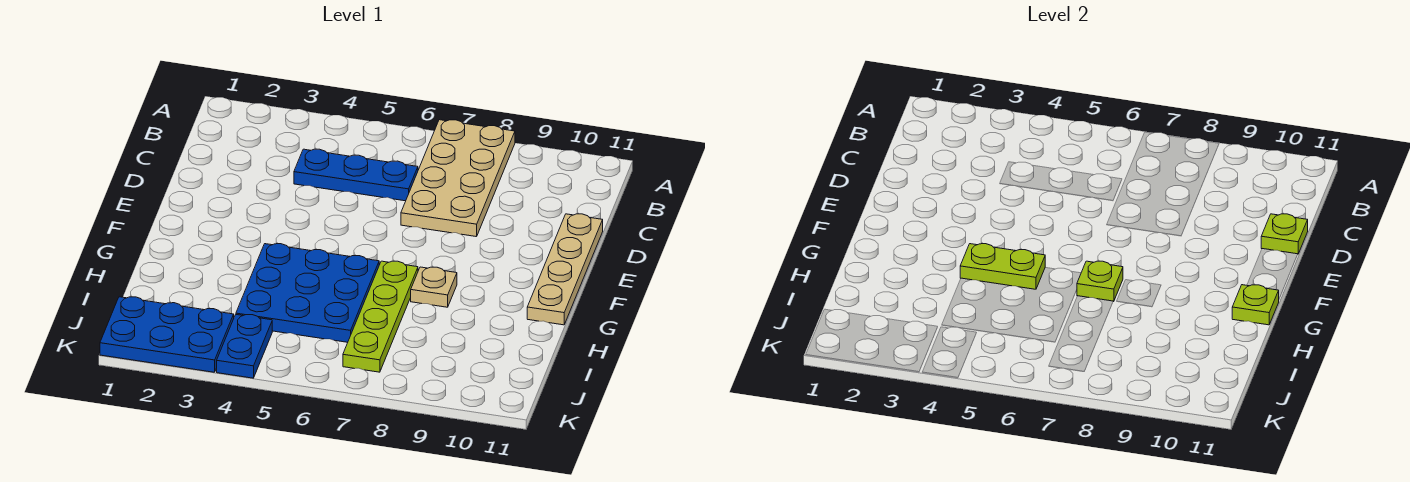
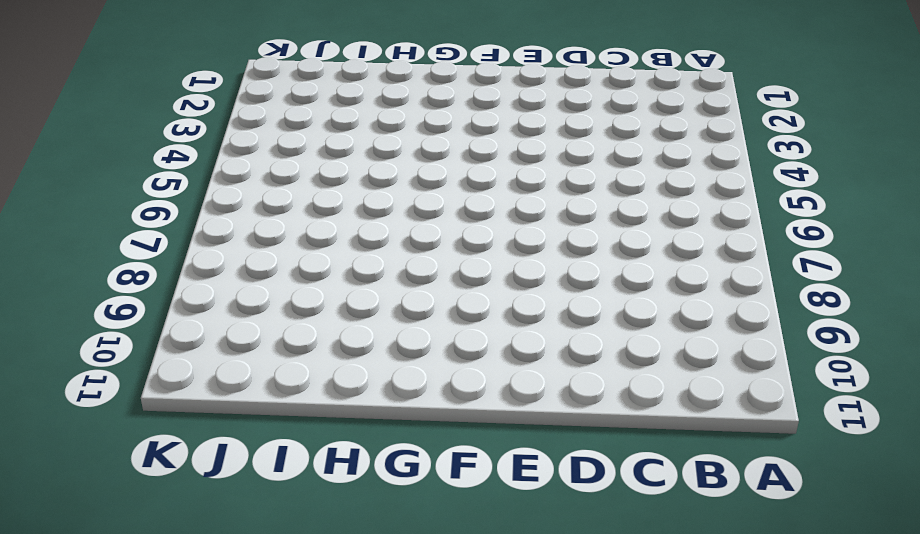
none -> tan plate A7:D8 level 1
none -> blue plate C4:C6 level 1
none -> tan plate D11:G11 level 1

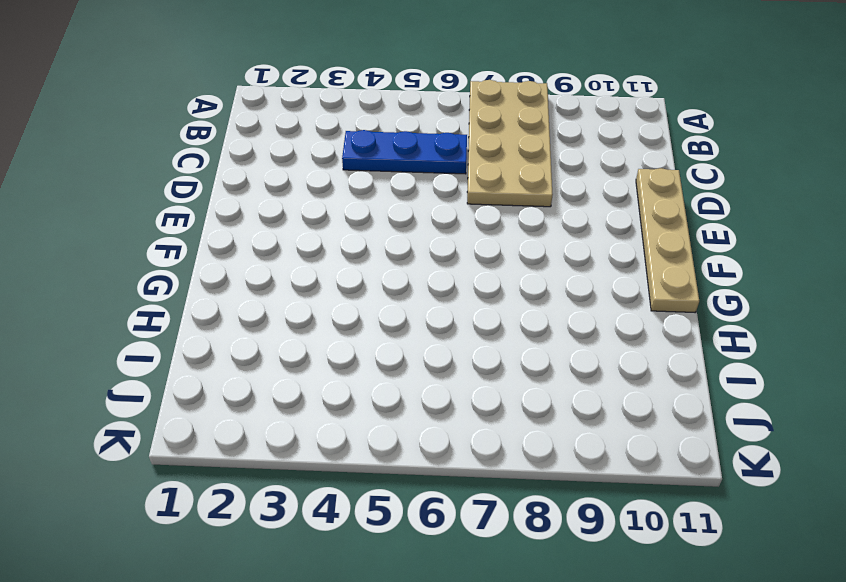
none -> blue plate G4:I6 level 1
none -> lime plate G7:J7 level 1
none -> tan plate G8 level 1

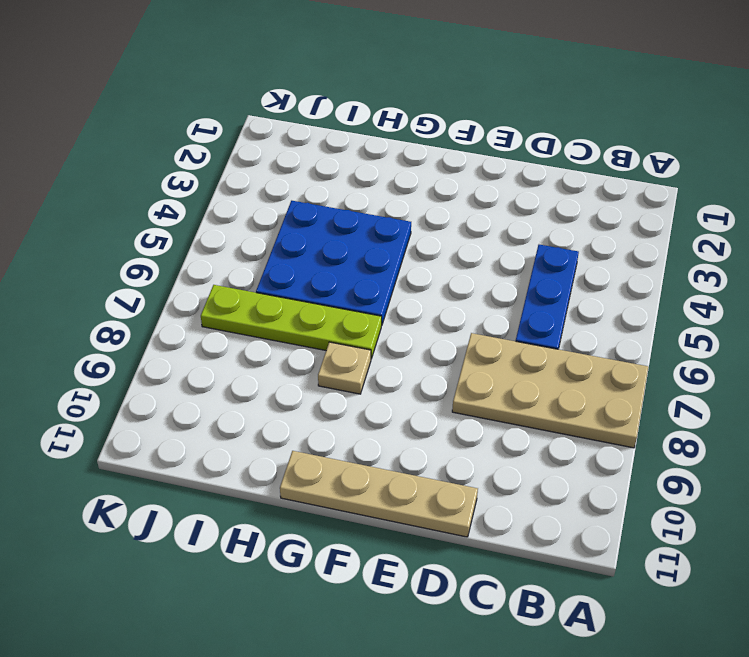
none -> blue plate J1:K3 level 1
none -> blue plate J4:K4 level 1
none -> lime plate D11 level 2

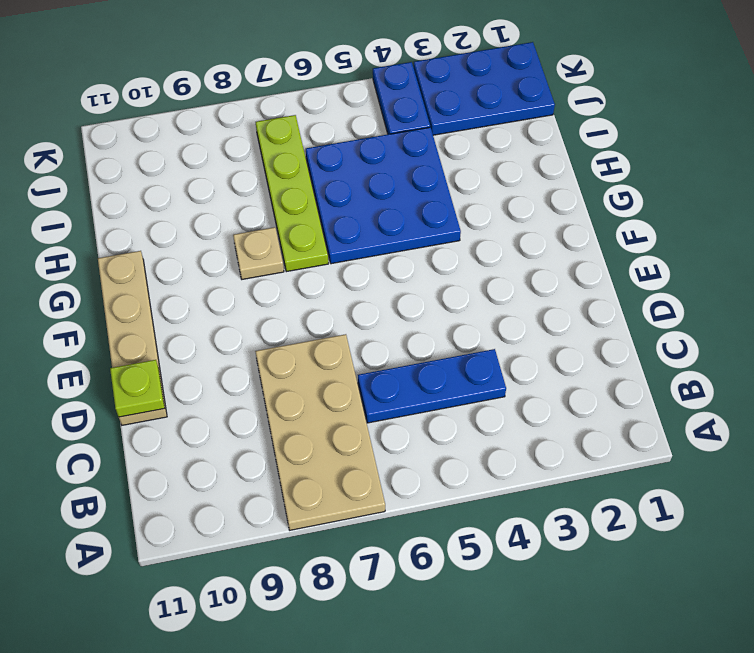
none -> lime plate G4:G5 level 2
none -> lime plate G7 level 2
none -> lime plate G11 level 2

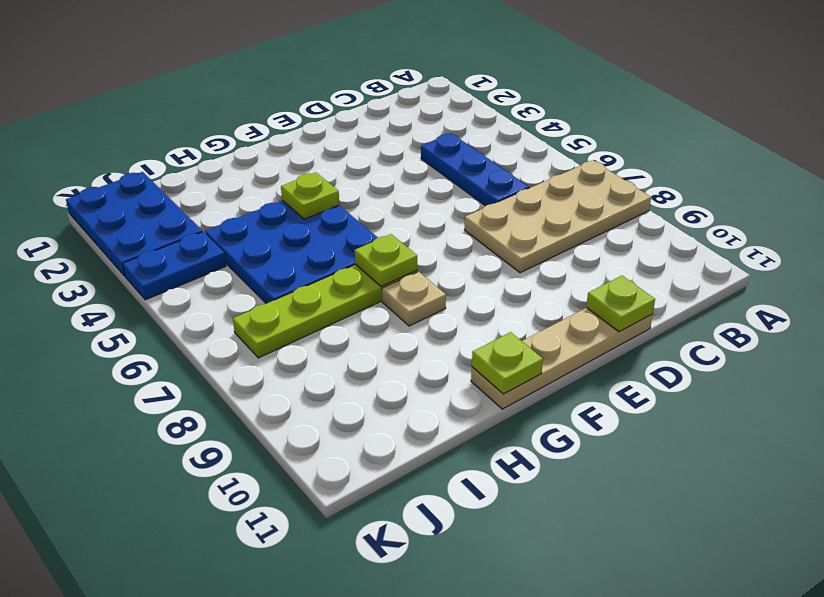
lime plate G4 level 2 -> lime plate G4:G5 level 2

